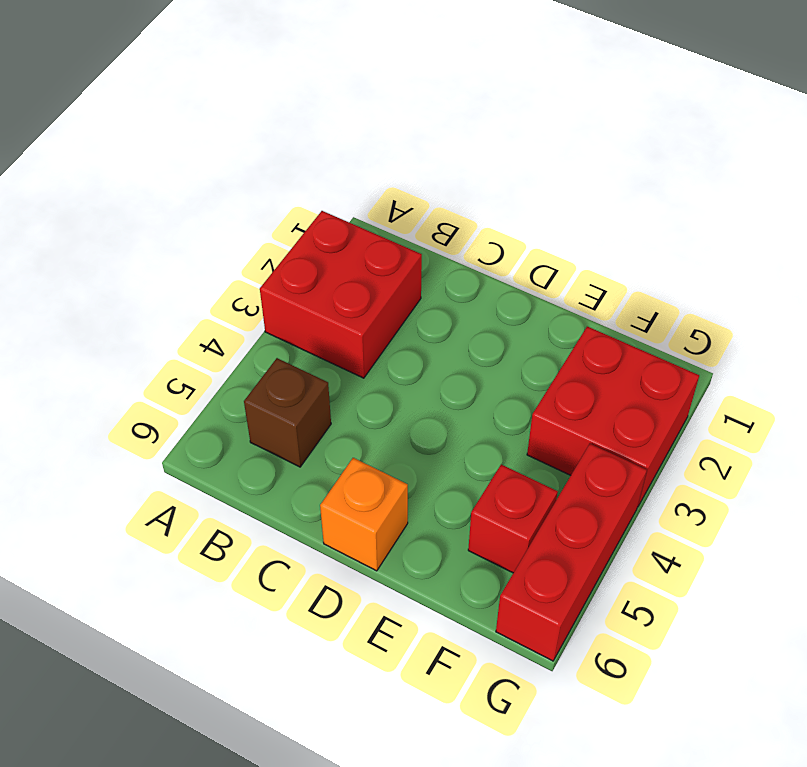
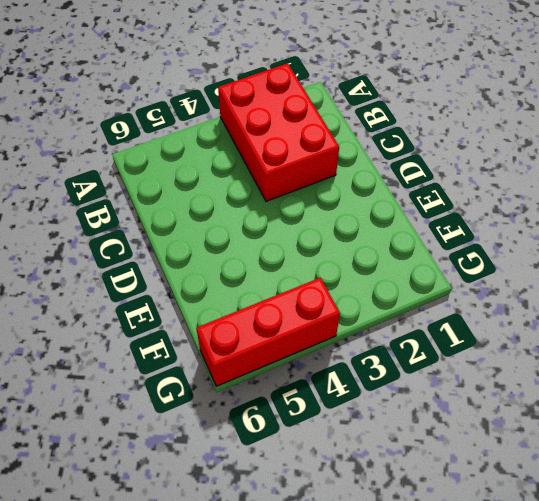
red brick A2:C3 level 1 -> red brick A2:B3 level 1
none -> brown brick B5 level 1
none -> orange brick D6 level 1

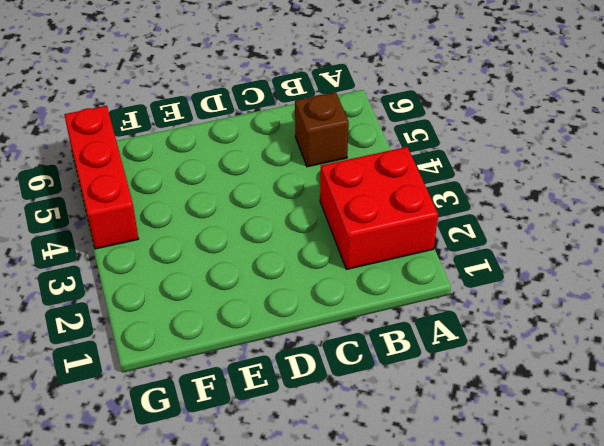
none -> orange brick D6 level 1
none -> red brick F2:G3 level 1

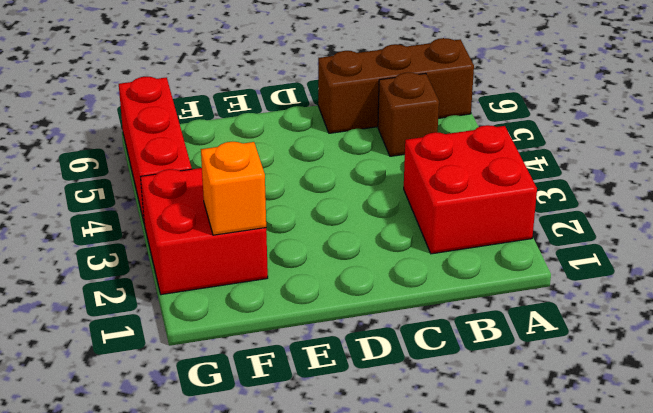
brown brick A6:C6 level 1 -> none
orange brick F2 level 2 -> orange brick D6 level 1
none -> red brick F5 level 1

